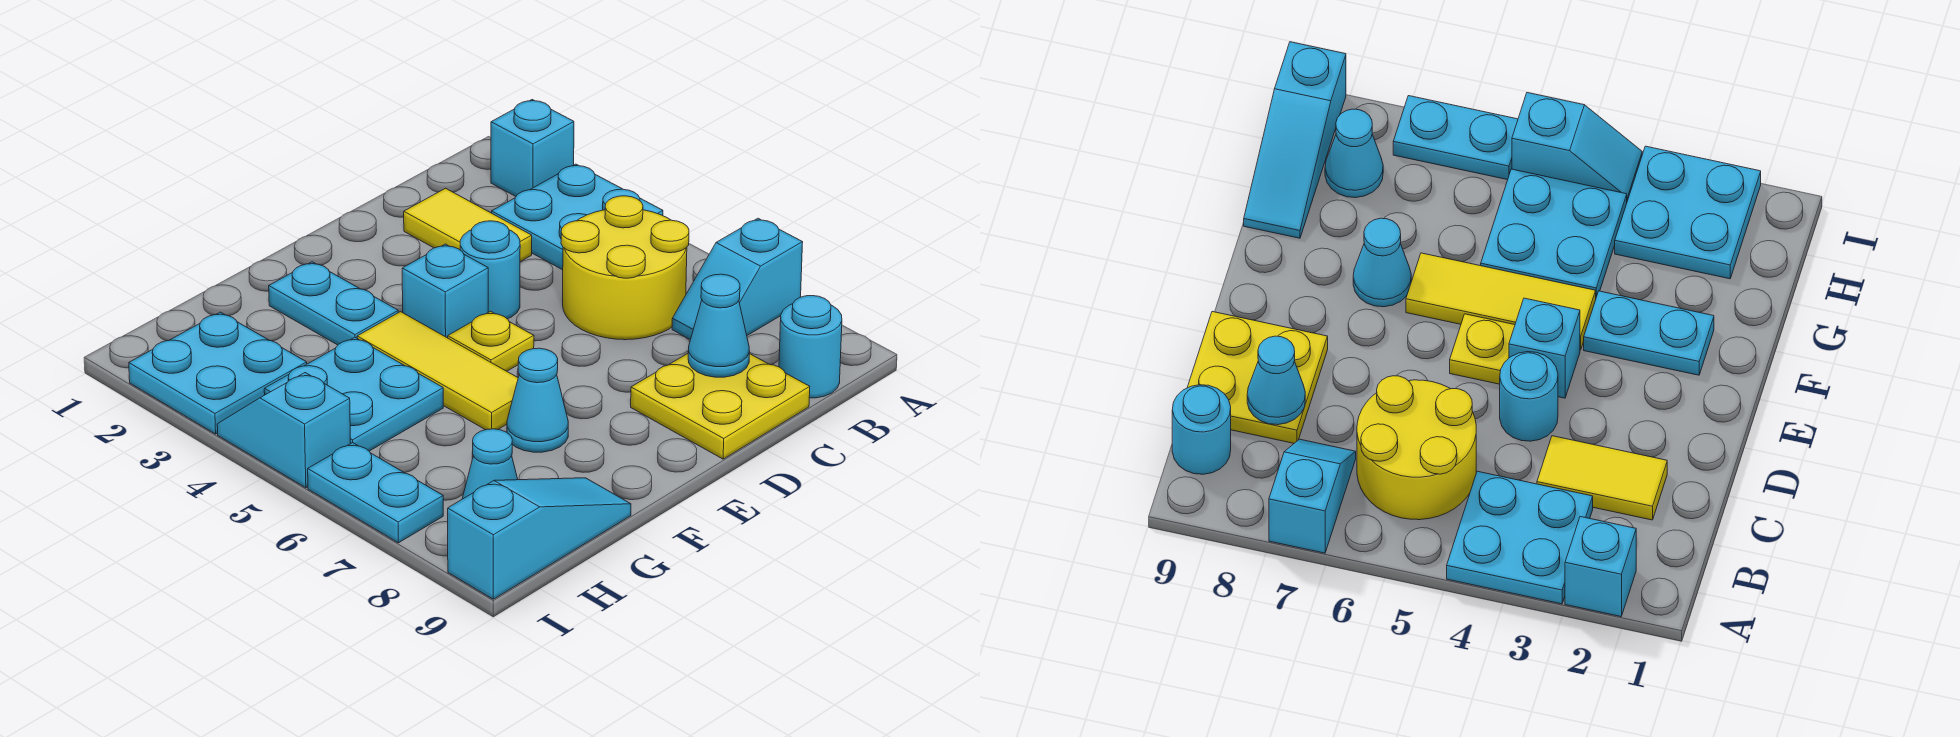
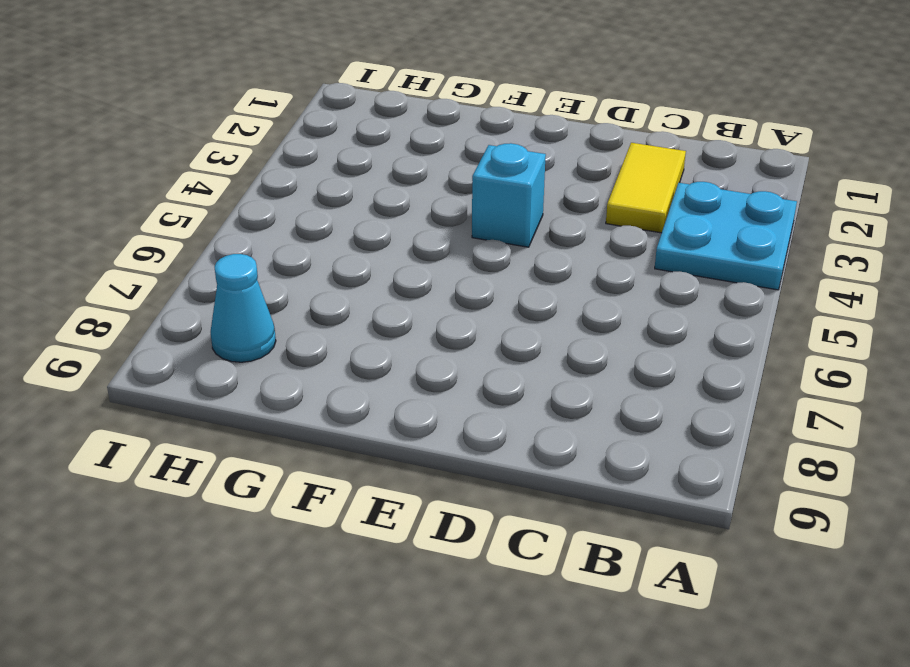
none -> cyan brick A2 level 1
none -> cyan slope A7:B7 level 1 top A
none -> yellow round brick B5:C6 level 1

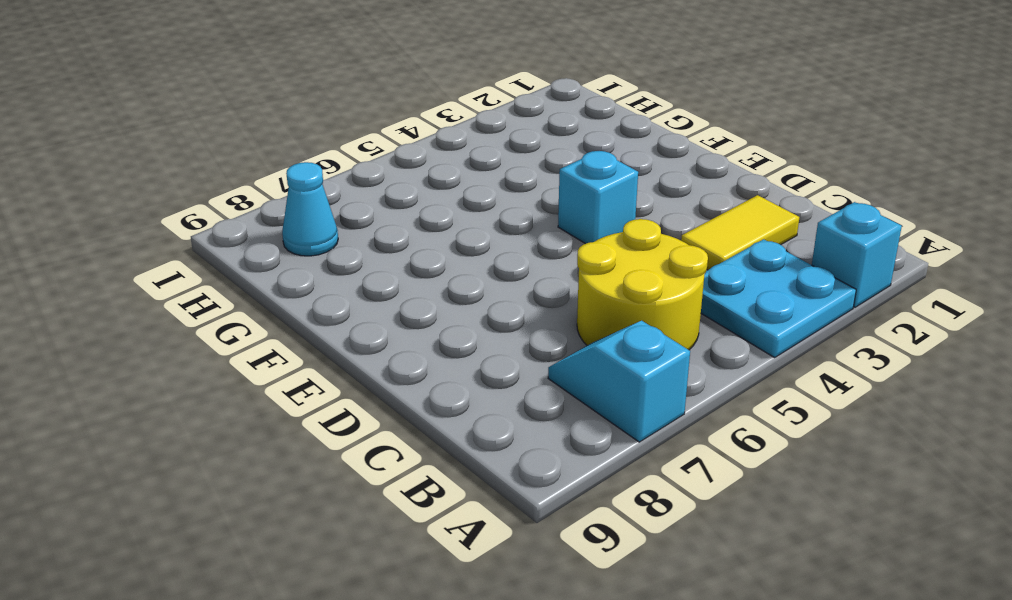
none -> cyan round brick B9 level 1
none -> yellow plate C8:D9 level 1
none -> cyan round brick D4 level 1

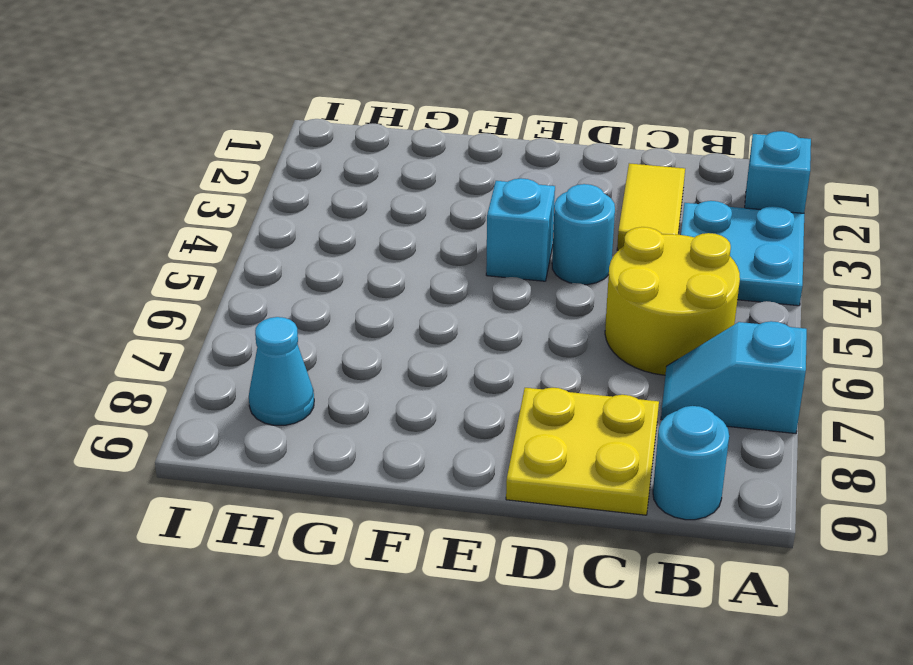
none -> yellow plate E5 level 1
none -> cyan plate F2:F3 level 1
none -> yellow tile F4:F6 level 1

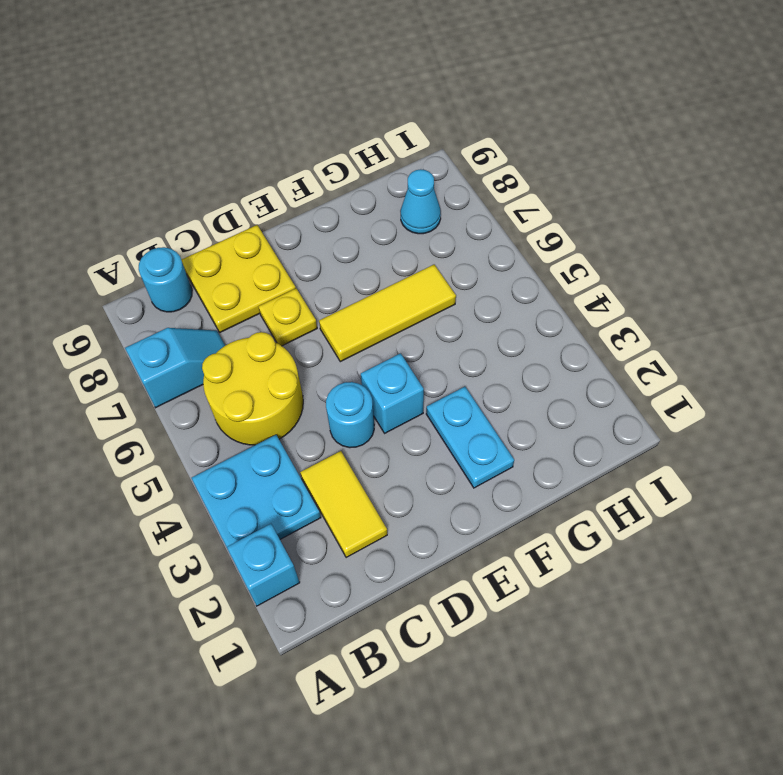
yellow plate D7 level 1 -> yellow plate E5 level 1
yellow tile E6:G6 level 1 -> yellow tile F4:F6 level 1
none -> cyan cone F7 level 1
none -> cyan plate G4:H5 level 1
none -> cyan slope G9:I9 level 1 top I

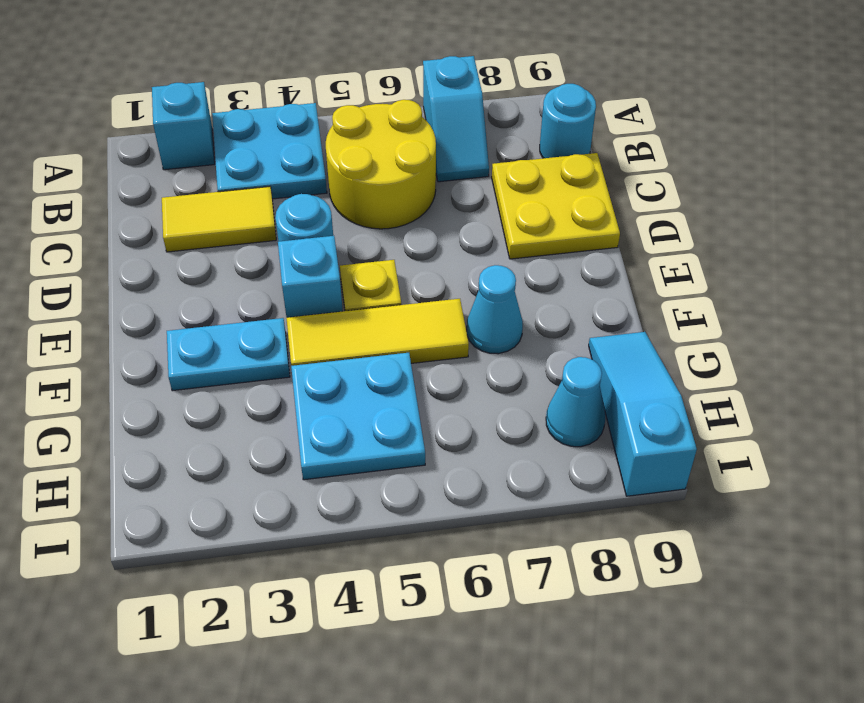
none -> cyan plate H2:I3 level 1
none -> cyan slope I4:I5 level 1 top 5
none -> cyan plate I6:I7 level 1

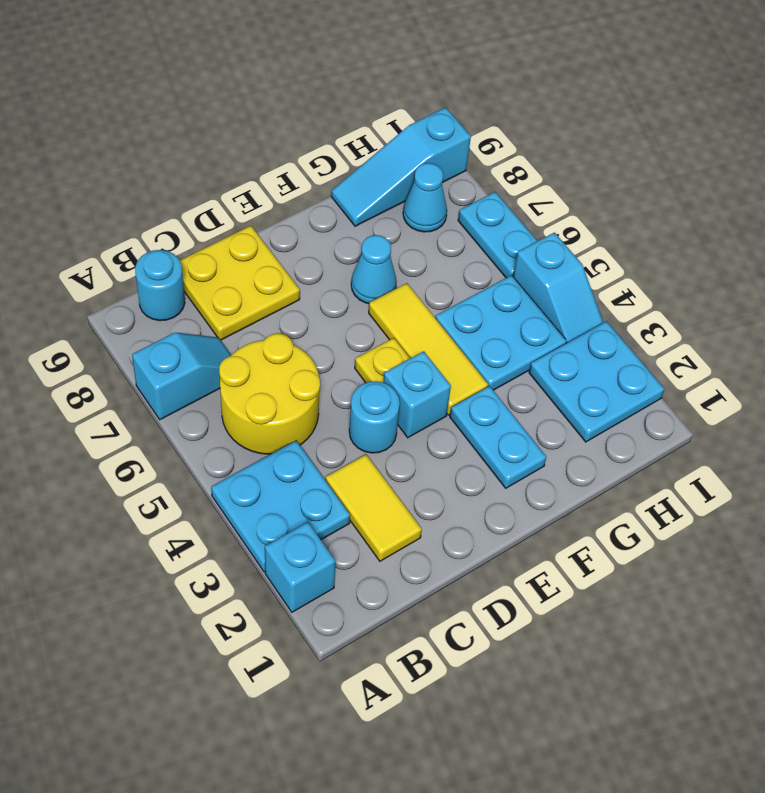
none -> cyan cone C8 level 2

